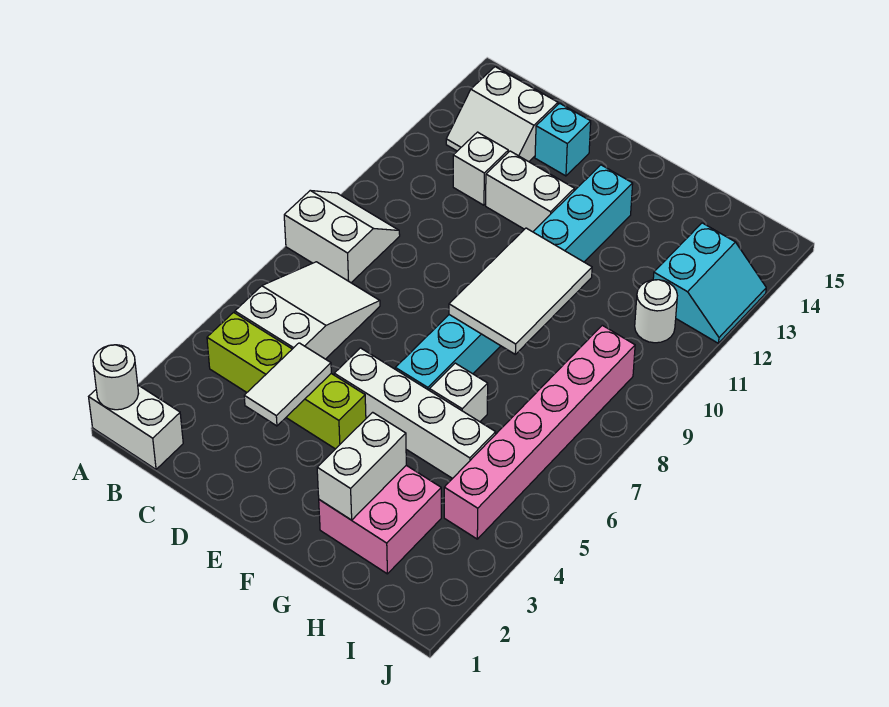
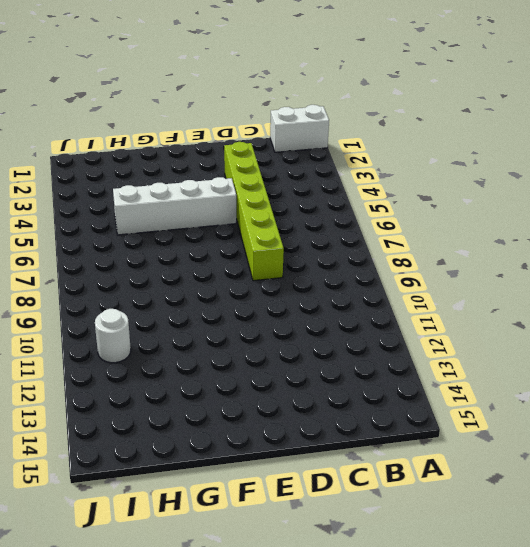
lime brick D3:D8 level 1 -> lime brick B4:E4 level 1
none -> white slope A8:B9 level 1 top 8
none -> white slope B5:C7 level 1 top 5
none -> white slope B13:C14 level 1 top 14

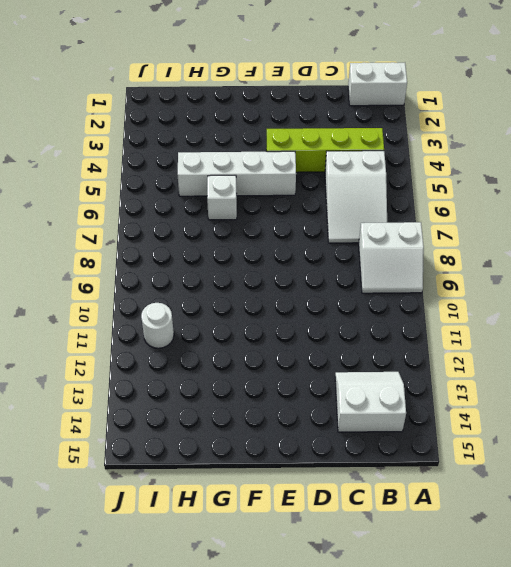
none -> white brick C12 level 1
none -> white brick D12:E12 level 1
none -> cyan brick D14 level 1

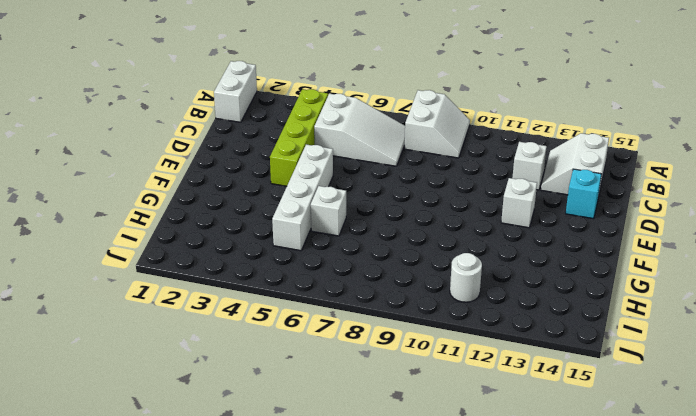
white brick E12 level 1 -> white brick D12:E12 level 1
none -> cyan brick F6:F13 level 1
none -> pink brick G2:H3 level 1
none -> pink brick I4:I9 level 1

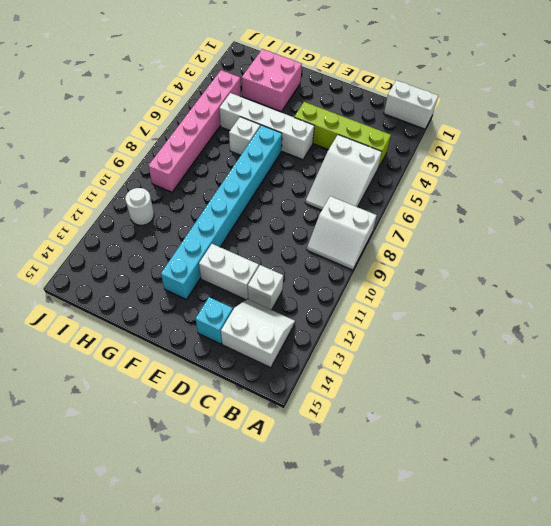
none -> cyan slope I12:J13 level 1 top I
none -> white round brick A1 level 2
none -> white tile D3:D4 level 2

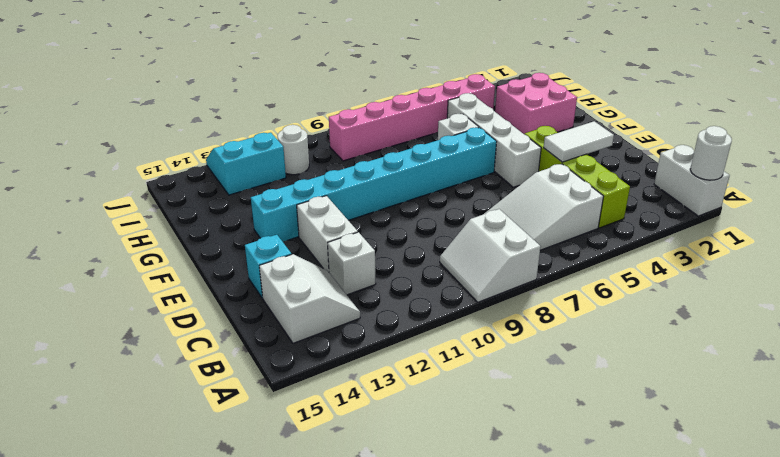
none -> white tile F8:G10 level 2
none -> white brick G2:G3 level 2

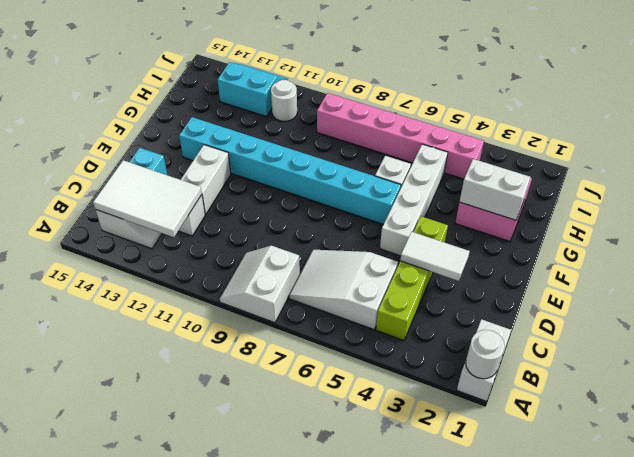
white tile B12:C14 level 2 -> white tile F8:G10 level 2

